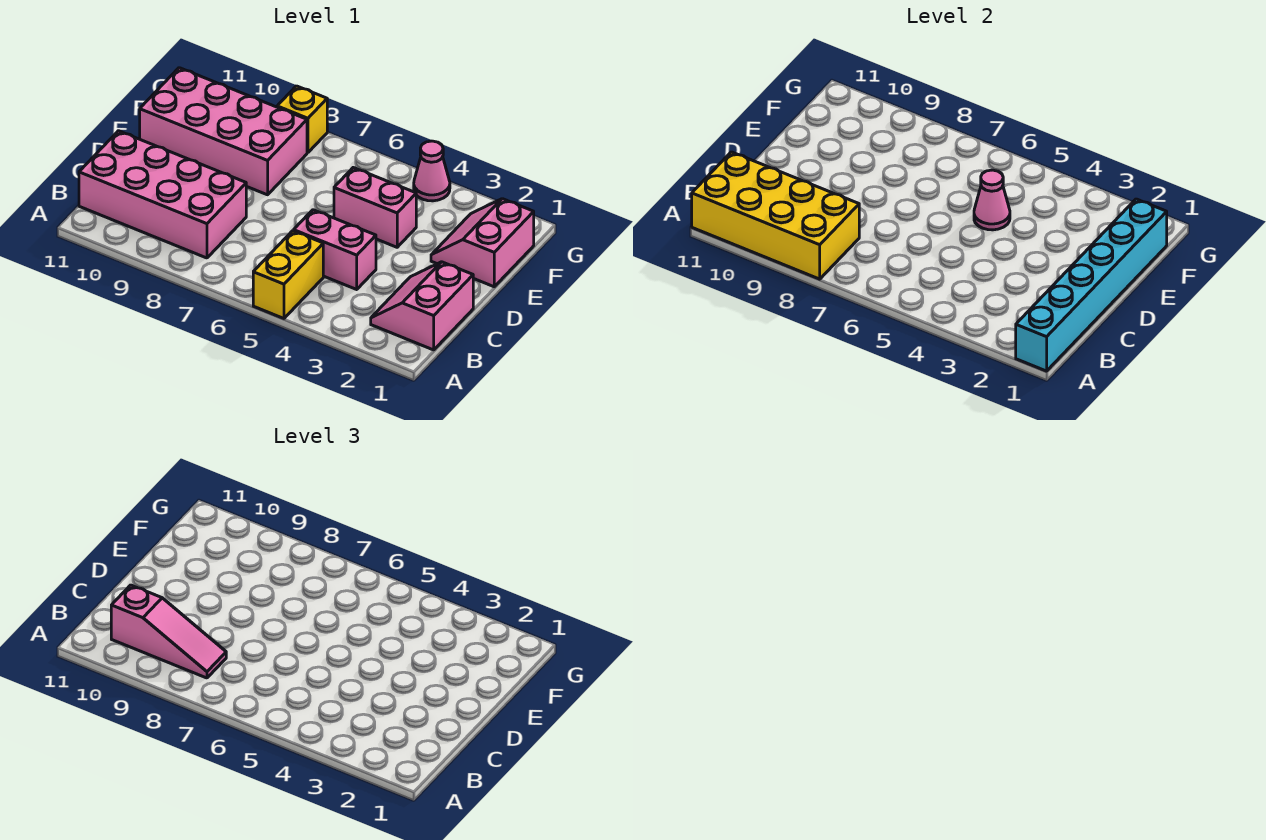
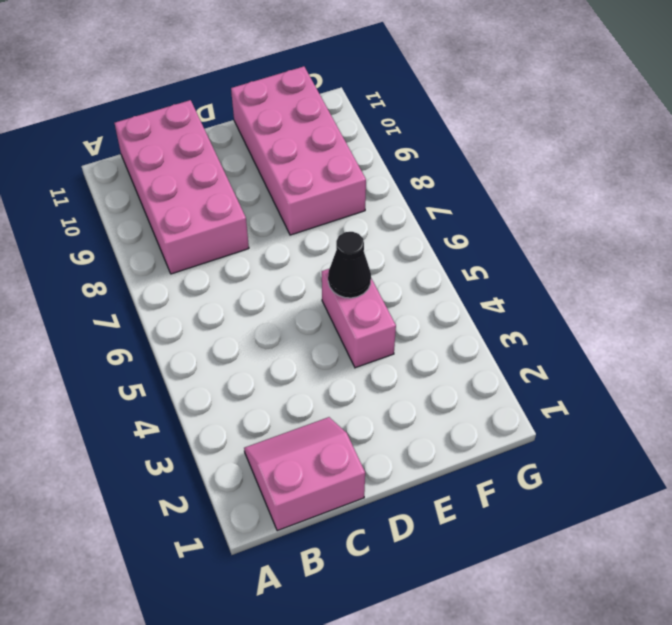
black cone E5 level 2 -> pink cone E5 level 2
none -> yellow brick A5:B5 level 1
none -> pink brick C4:C5 level 1
none -> pink slope E1:F2 level 1 top 1

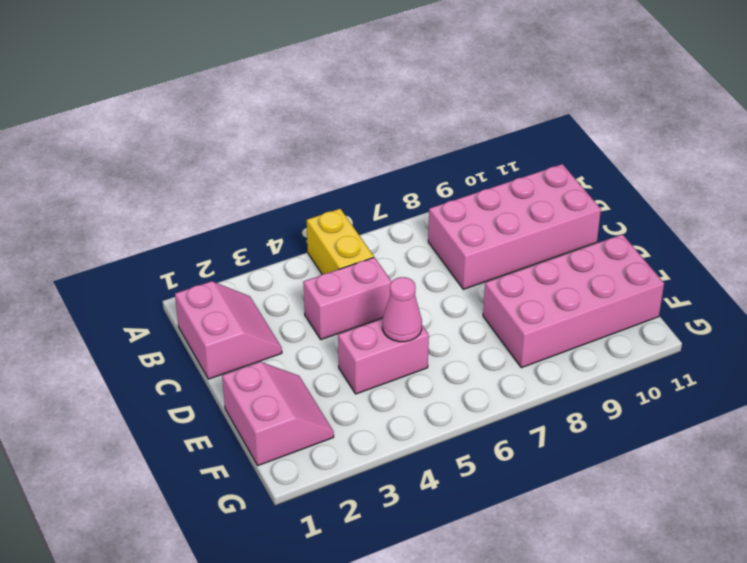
none -> pink cone G4 level 1
none -> yellow brick G8 level 1
none -> cyan brick A1:F1 level 2

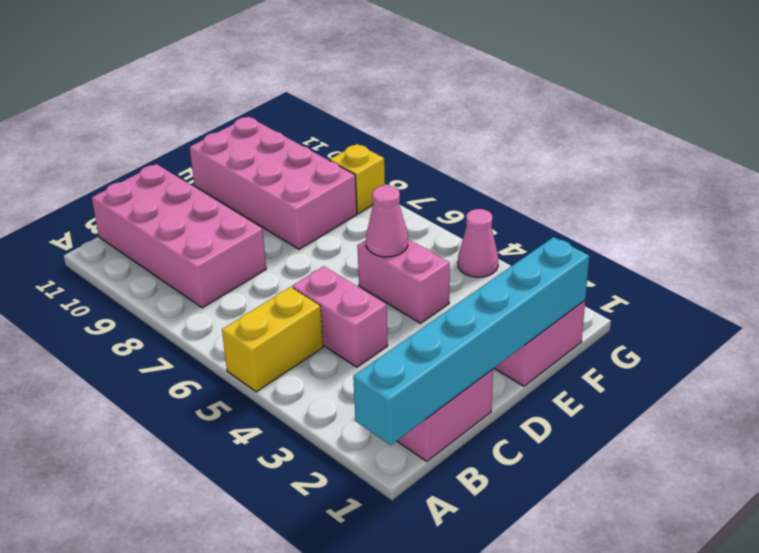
none -> yellow brick A8:B11 level 2
none -> pink slope B8:B10 level 3 top 10

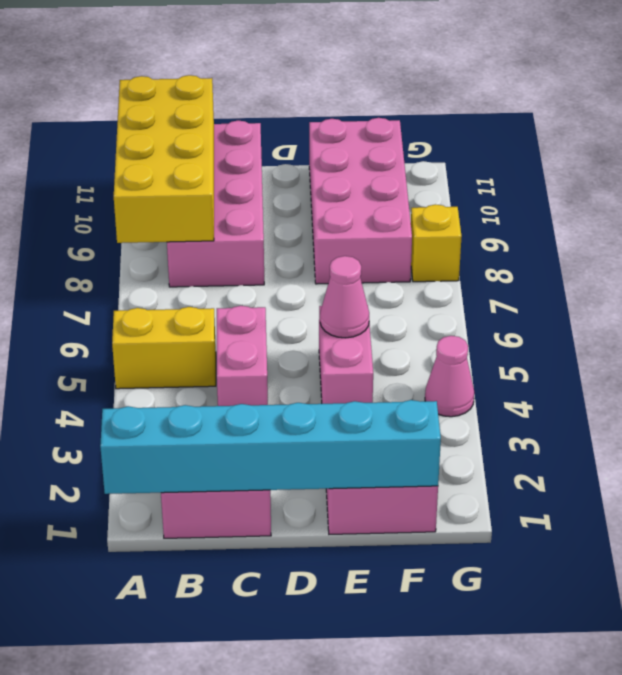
none -> pink slope B8:B10 level 3 top 10

